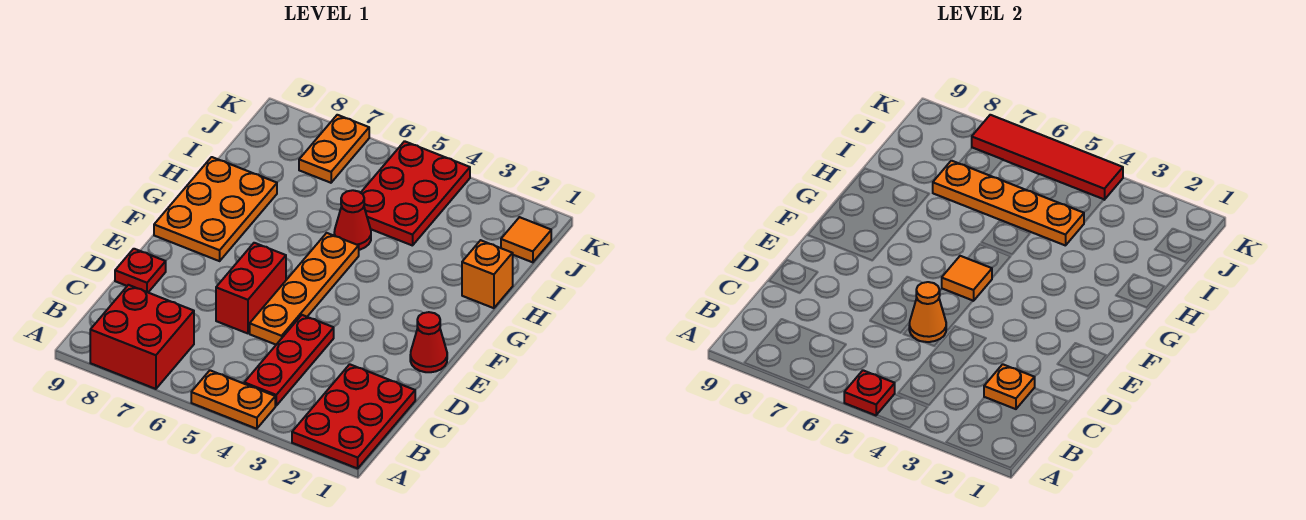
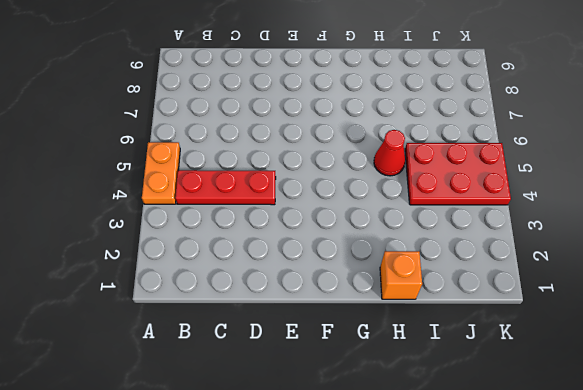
none -> red plate A1:C2 level 1
none -> red brick A7:B8 level 1
none -> orange plate D5:G5 level 1

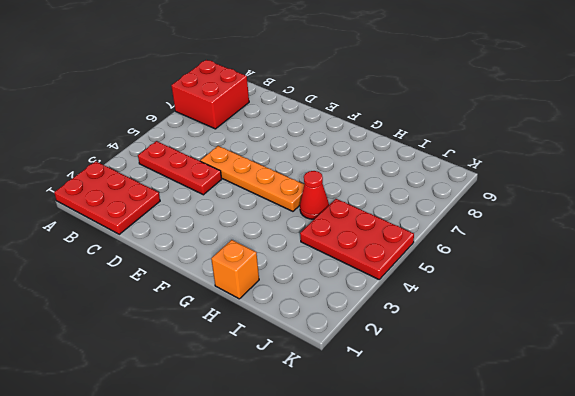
none -> orange plate A4:A5 level 1
none -> red brick D6:E6 level 1
none -> red plate D9 level 1

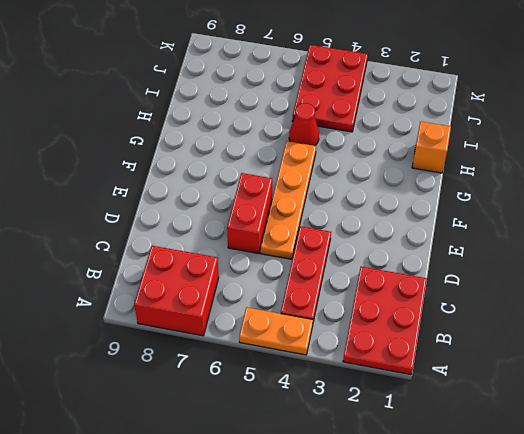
none -> red plate D9 level 1
none -> red cone E1 level 1
none -> orange plate F8:H9 level 1

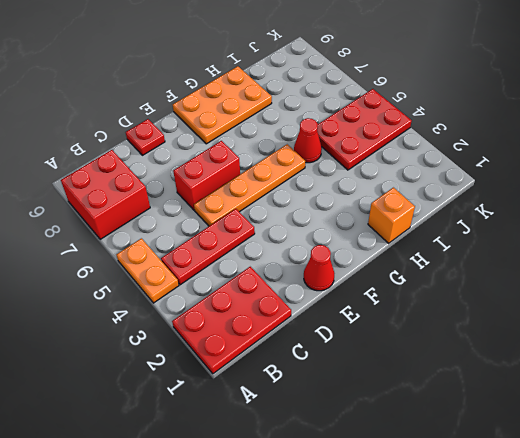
none -> orange tile J1 level 1
none -> orange plate J7:K7 level 1
none -> red plate A5 level 2

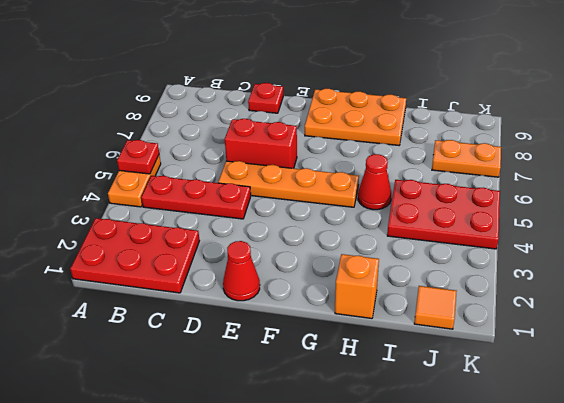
none -> red brick A7:B8 level 1
none -> orange plate C2 level 2
none -> orange cone D5 level 2

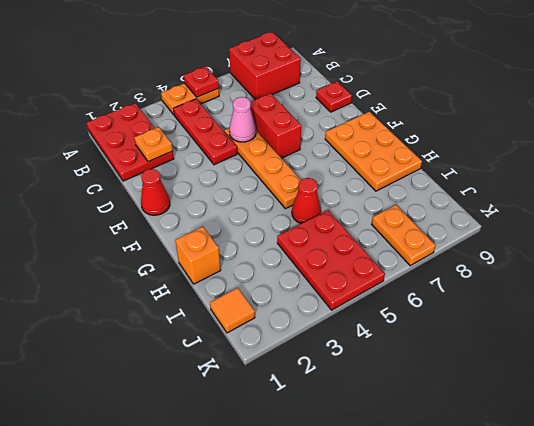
pink cone D5 level 2 -> orange cone D5 level 2
none -> orange tile F5 level 2
none -> orange plate I4:I7 level 2
none -> red tile K4:K7 level 2

